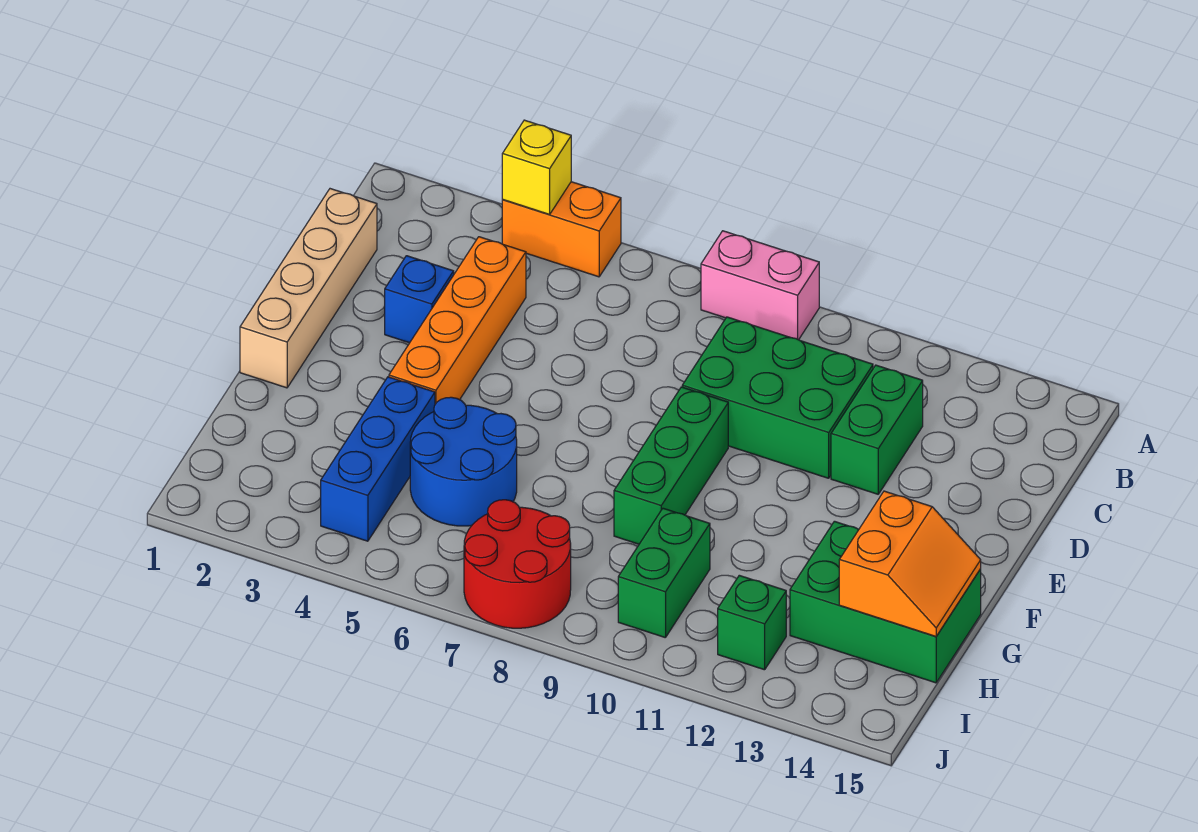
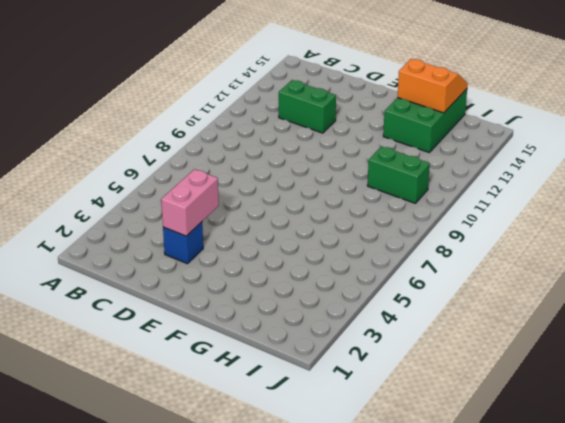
pink brick D3:D4 level 2 -> pink brick A8:A9 level 1
none -> orange brick A4:A5 level 1
none -> tan brick C1:F1 level 1
none -> orange brick C4:F4 level 1

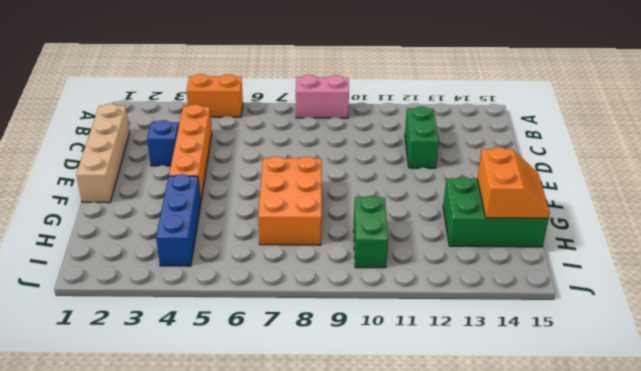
orange brick F7:H8 level 1 -> none
none -> green brick C9:D11 level 1
none -> green brick E9:G9 level 1
none -> blue round brick G5:H6 level 1

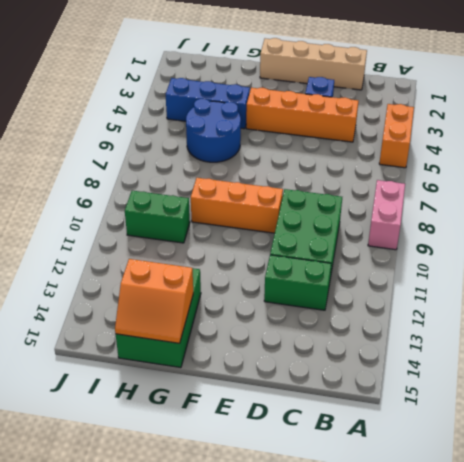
orange brick E9:G9 level 1 -> green brick E9:G9 level 1
none -> red round brick I7:J8 level 1
none -> green brick I12 level 1
none -> yellow brick A4 level 2

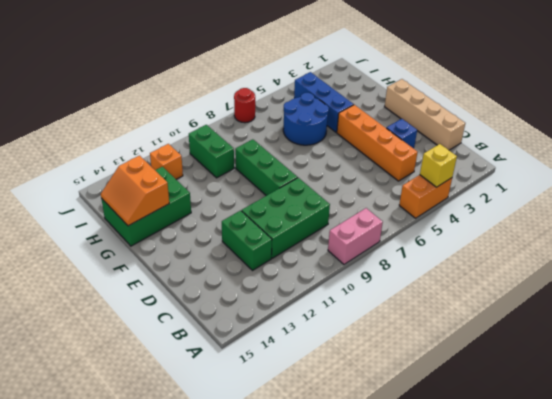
orange brick I12 level 1 -> green brick I12 level 1
red round brick J7 level 1 -> red round brick I7:J8 level 1

